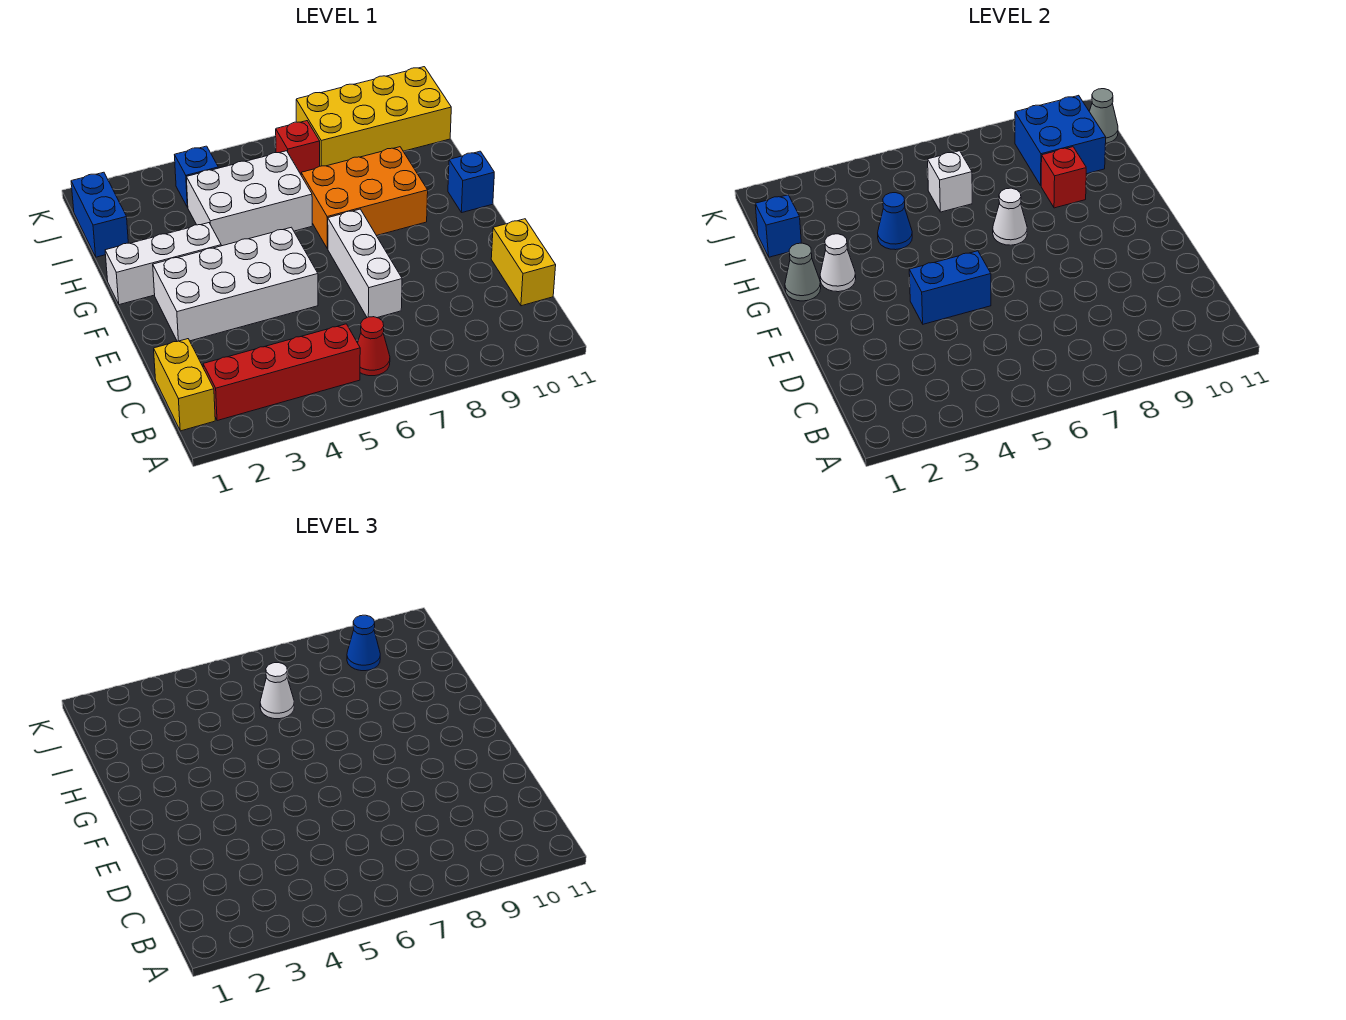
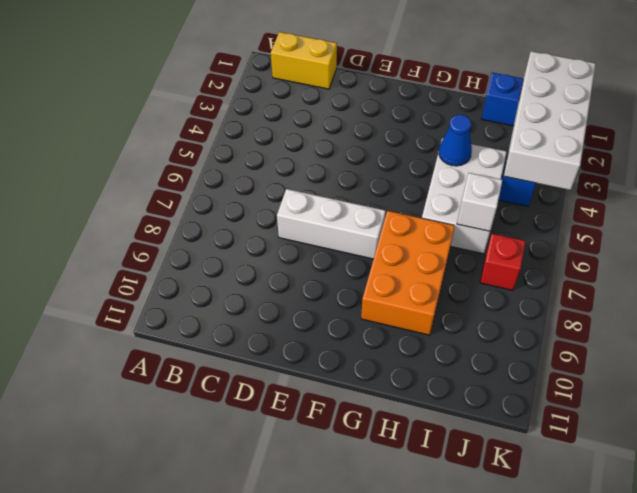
white brick J1:K4 level 2 -> white brick E2:F5 level 1
none -> red brick B2:B5 level 1
none -> red cone B6 level 1
none -> yellow brick C11:D11 level 1

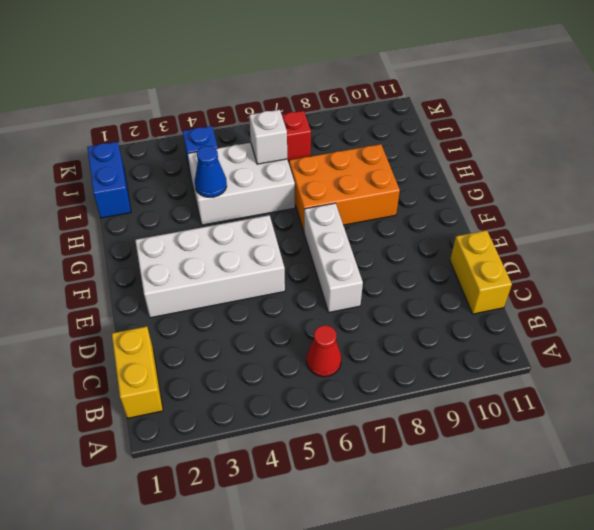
none -> red brick B2:B5 level 1
none -> white brick G1:G3 level 1
none -> blue brick G11 level 1

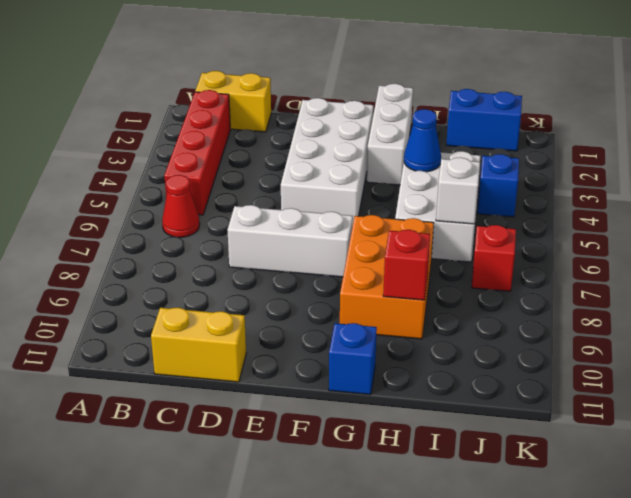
none -> yellow brick J8:K11 level 1
none -> blue brick E4:E5 level 2
none -> grey cone G1 level 2

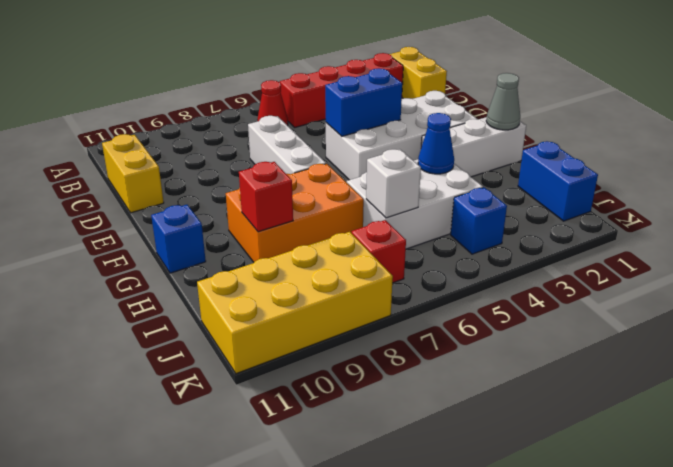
none -> white cone G2 level 2
none -> white cone G7 level 2
none -> blue brick I1 level 2

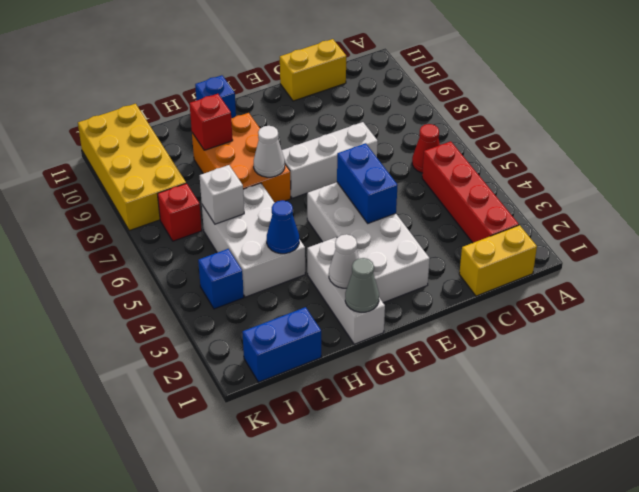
none -> blue brick I1 level 2
none -> blue brick I9:J10 level 2
none -> grey cone J11 level 2

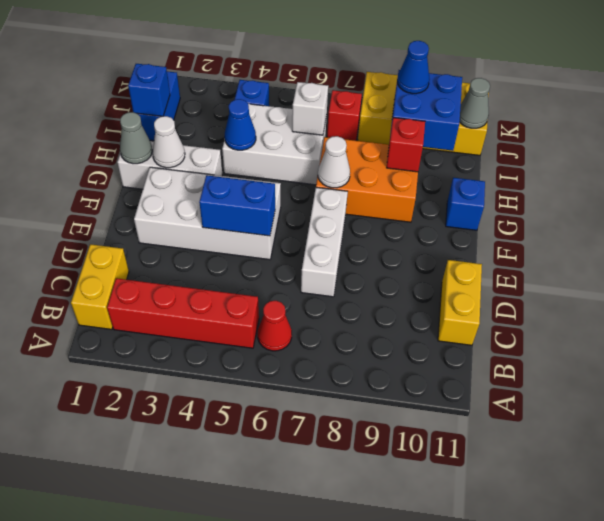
none -> white cone I6 level 3

